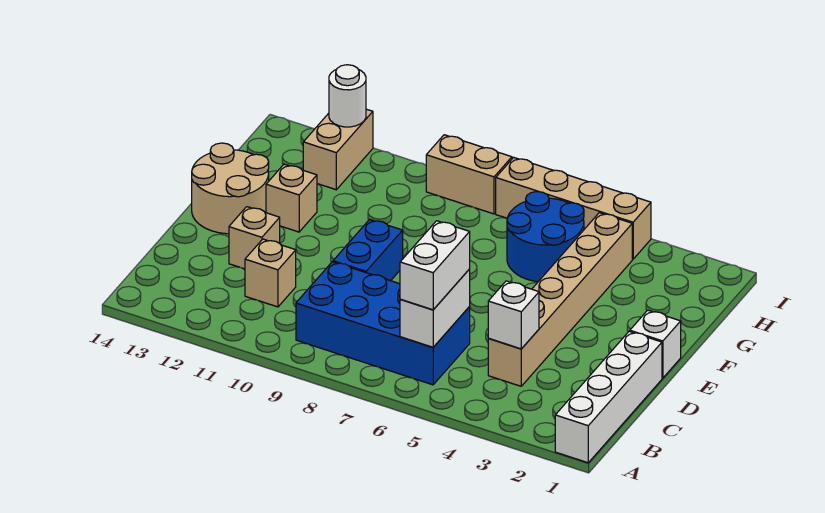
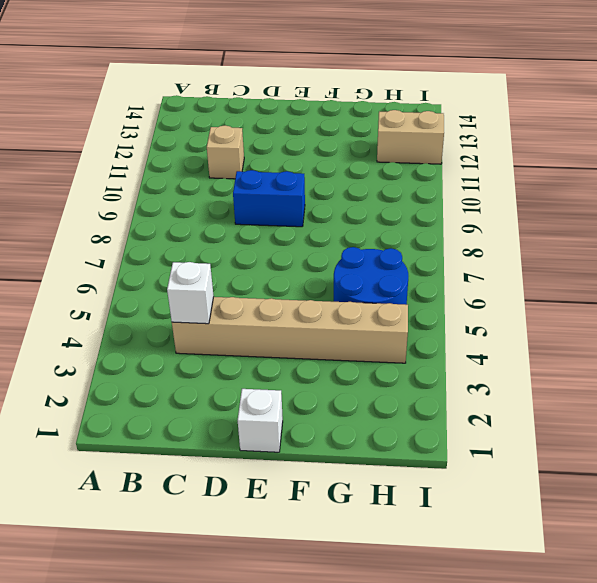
none -> white brick A1:D1 level 1
none -> blue brick B6:C9 level 1
none -> tan brick D12 level 1

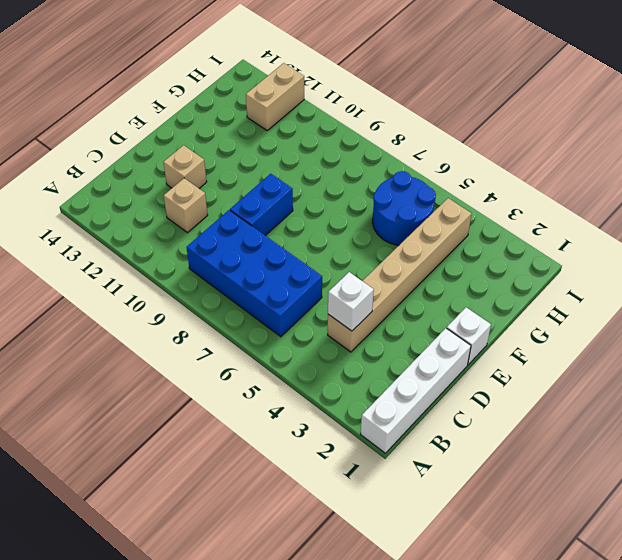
none -> tan round brick E13:F14 level 1
none -> tan brick F12 level 1
none -> tan brick I4:I7 level 1

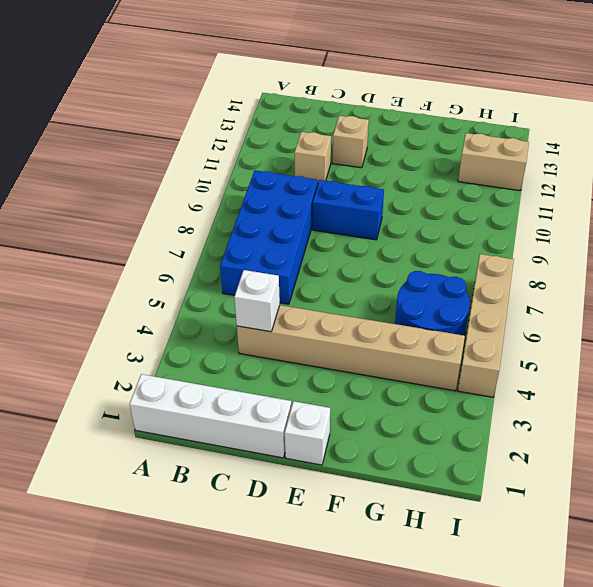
none -> tan round brick E13:F14 level 1
none -> tan brick F12 level 1
none -> tan brick I8:I9 level 1

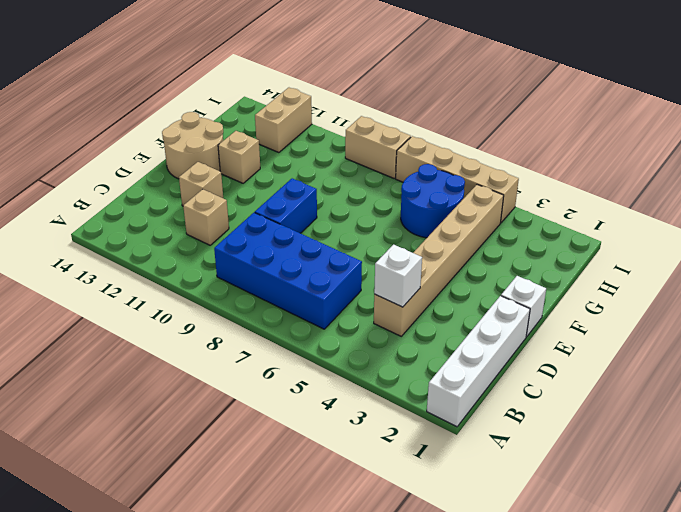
none -> white brick B6:C6 level 2
none -> white round brick I12 level 2
none -> white brick B6:C6 level 3

